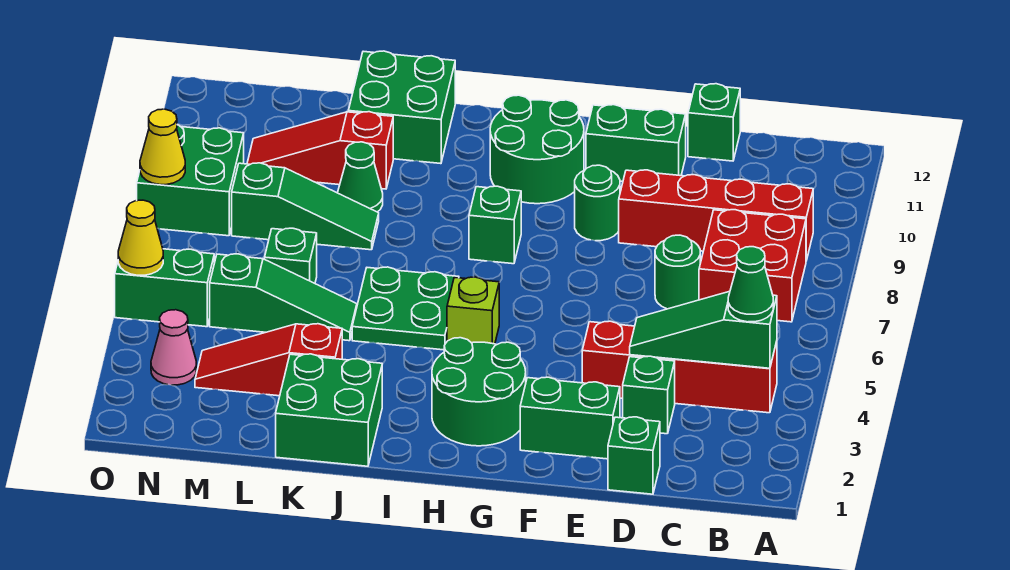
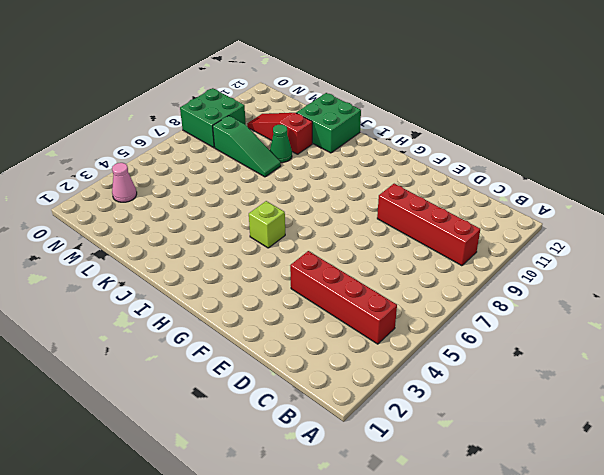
none -> red brick B7:C8 level 1
none -> green brick D1 level 1
none -> green brick D3 level 1
none -> green round brick D7 level 1

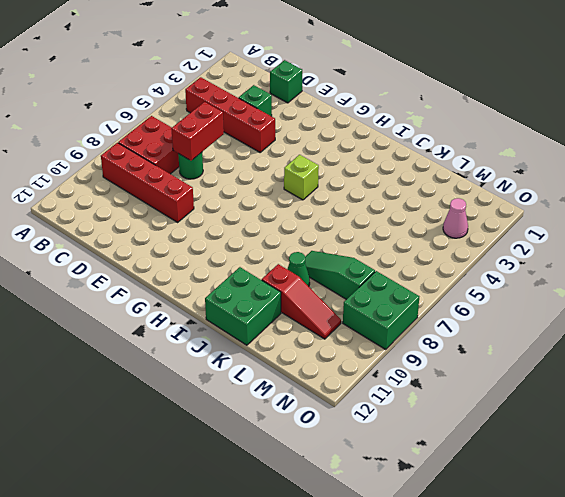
red brick D6:D7 level 2 -> none
none -> green brick D12 level 1
none -> green brick E2:F2 level 1
none -> green brick E11:F11 level 1
none -> green round brick F9 level 1

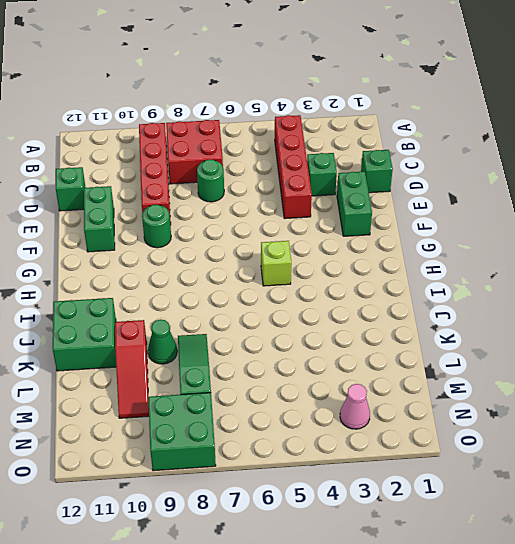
none -> green round brick G2:H3 level 1
none -> green round brick G10:H11 level 1
none -> green brick H8 level 1
none -> green plate I5:J6 level 1

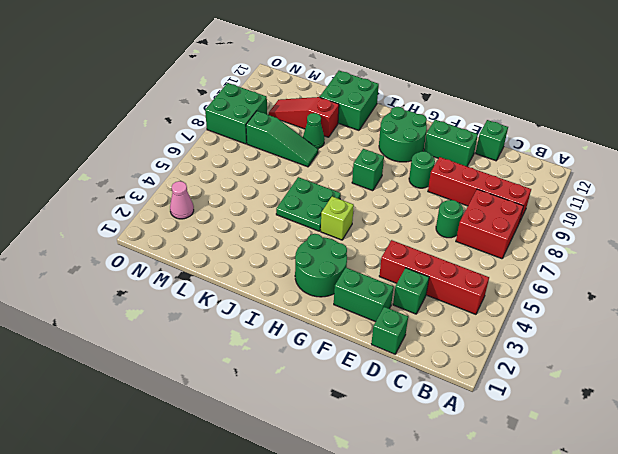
none -> green brick J1:K2 level 1
none -> red slope K3:M3 level 1 top K
none -> green slope K5:M5 level 1 top M
none -> green brick L6 level 1

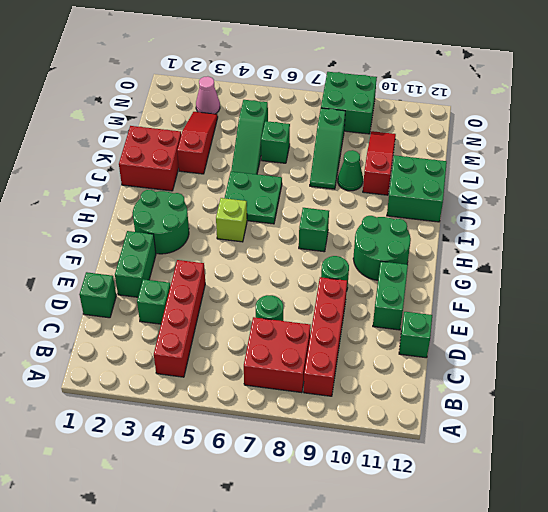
red brick J1:K2 level 1 -> green brick J1:K2 level 1
none -> green brick N5:O5 level 1
none -> green slope B4:D4 level 2 top B
none -> yellow cone O5 level 2
none -> yellow cone O8 level 2

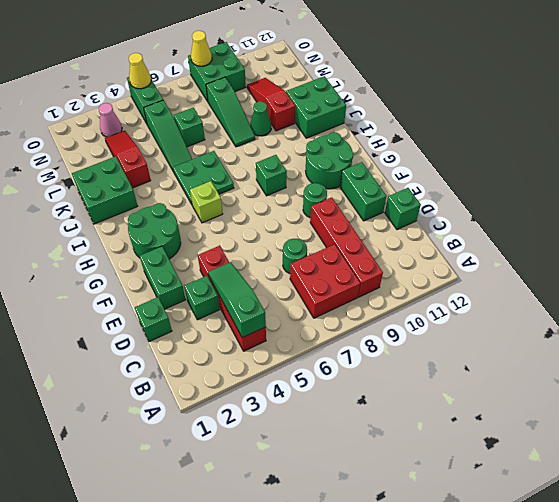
none -> green cone B4 level 3

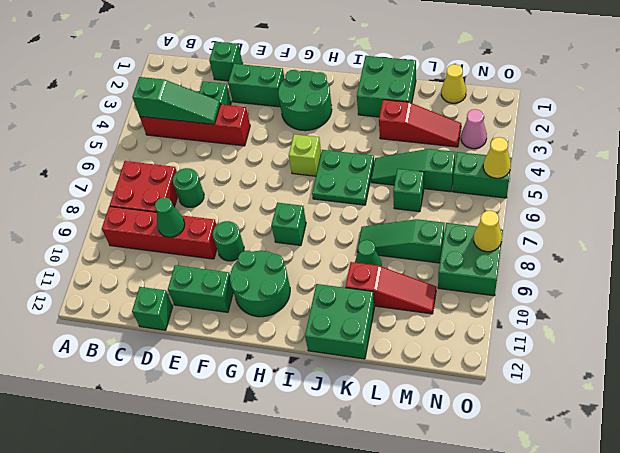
green cone D9 level 2 -> green cone B4 level 3
yellow cone M1 level 1 -> none

